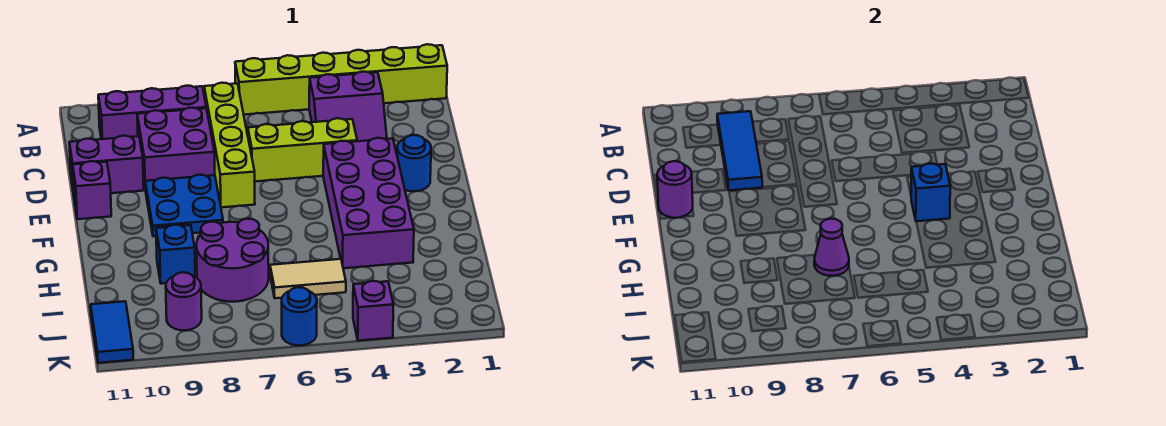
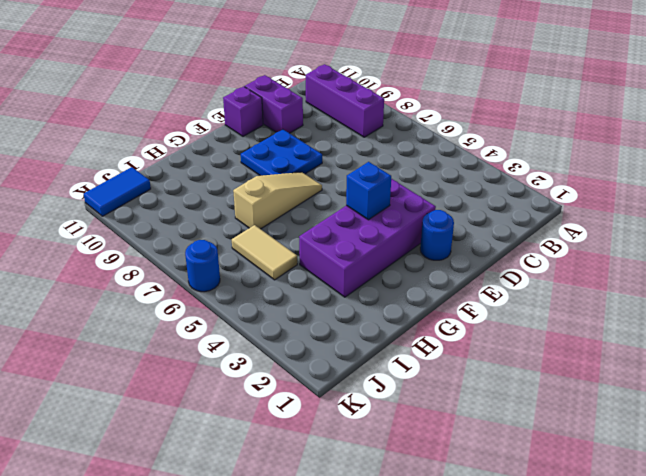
tan slope F7:H7 level 1 top H -> purple round brick H7:I8 level 1
none -> lime brick A1:A6 level 1
none -> purple slope B3:C4 level 1 top B
none -> lime brick B7:E7 level 1

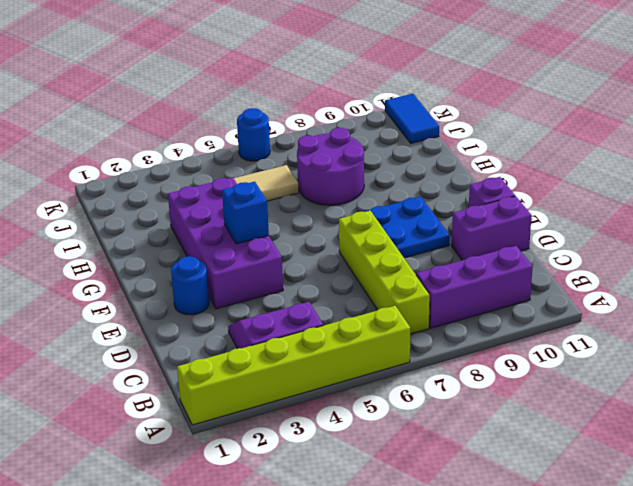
none -> purple brick C8:D9 level 1
none -> lime brick D4:D6 level 1
none -> blue brick H9 level 1

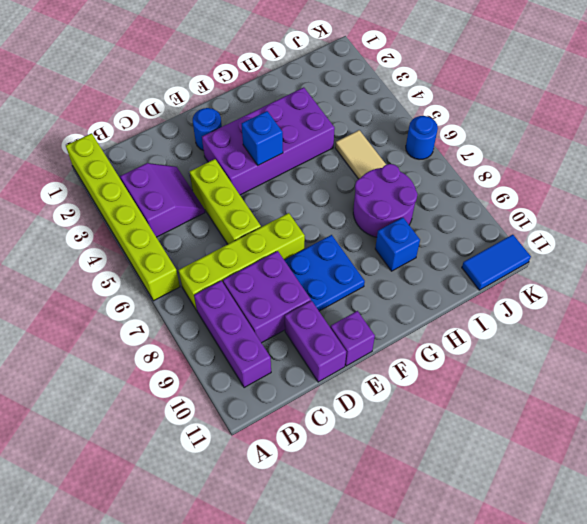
none -> purple round brick J9 level 1
none -> purple brick K4 level 1
none -> blue tile B9:D9 level 2

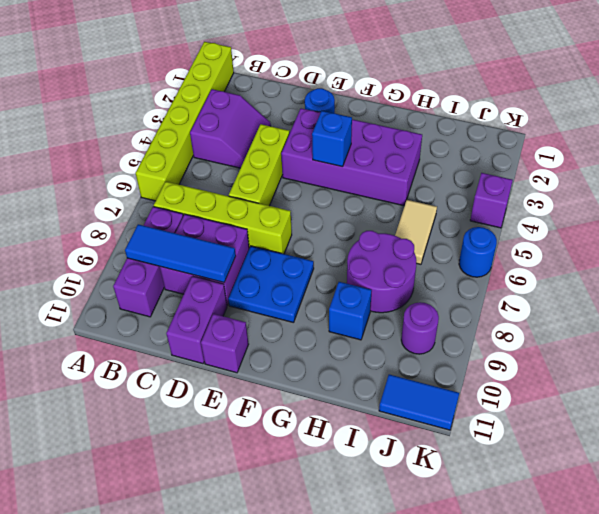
none -> purple round brick E11 level 2
none -> purple cone H7 level 2

